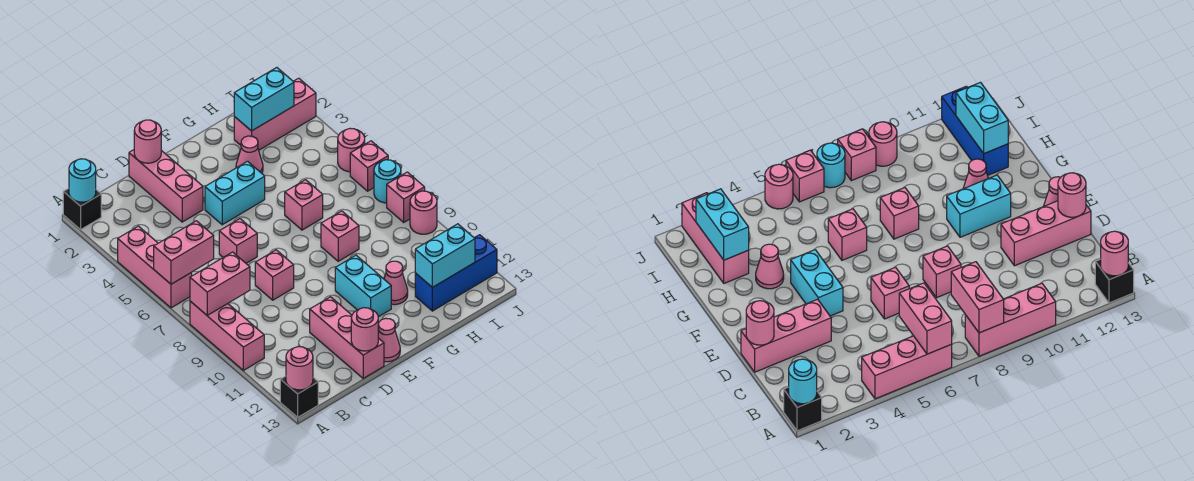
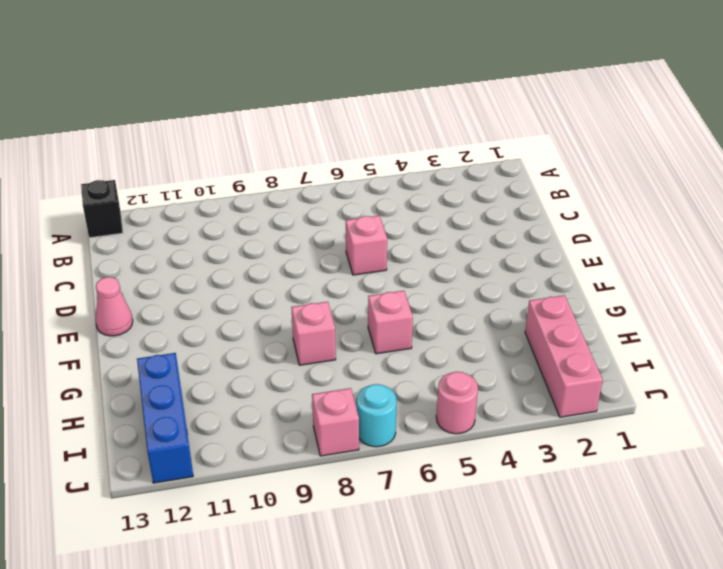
none -> black brick A1 level 1
none -> pink brick A4:A6 level 1
none -> pink brick A8:A10 level 1
none -> pink brick D1:D3 level 1

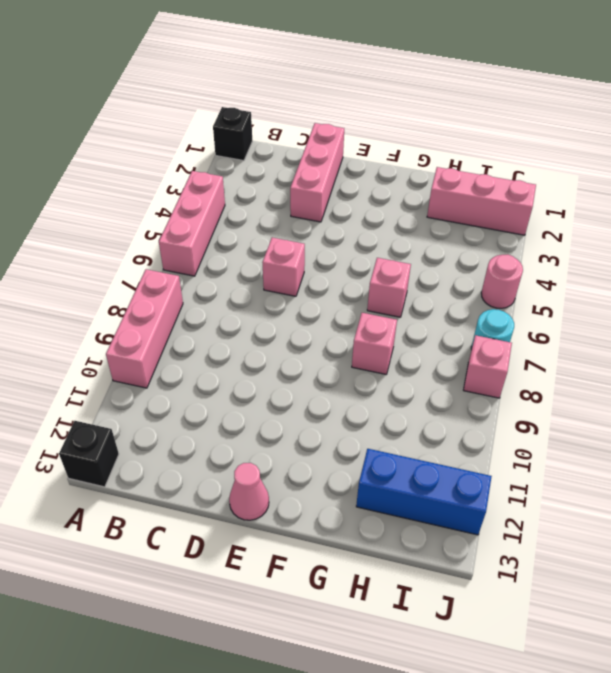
none -> pink brick D8 level 1
none -> pink brick D11:D13 level 1
none -> cyan brick E4:F4 level 1
none -> cyan brick F10:F11 level 1

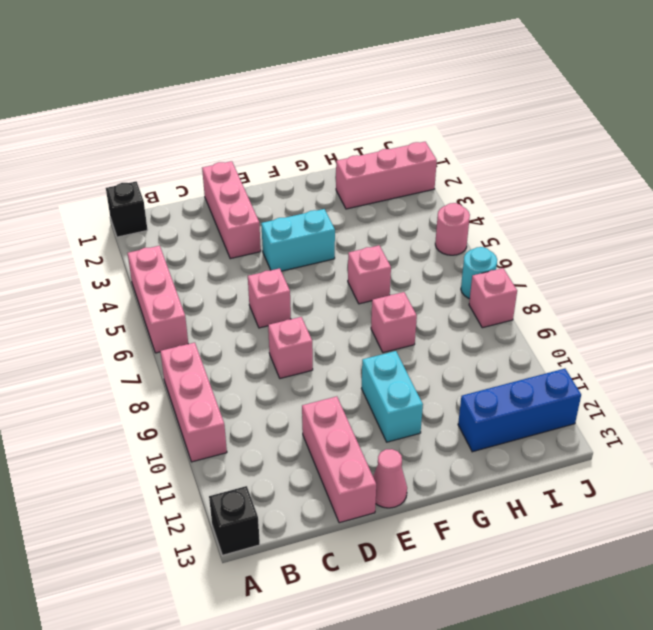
none -> pink cone G3 level 1
none -> pink cone G11 level 1
none -> pink brick J6 level 1
none -> pink round brick J9 level 1

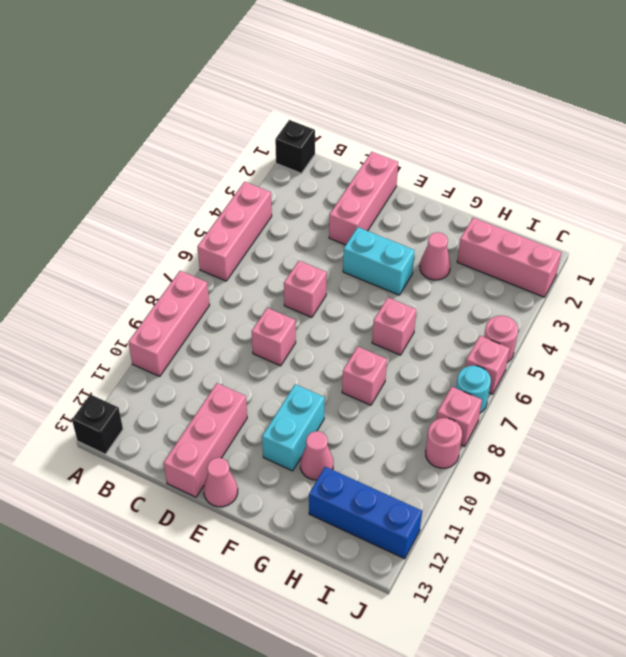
none -> cyan round brick A1 level 2
none -> pink brick A6:B6 level 2
none -> pink brick A8:B8 level 2
none -> pink round brick A13 level 2

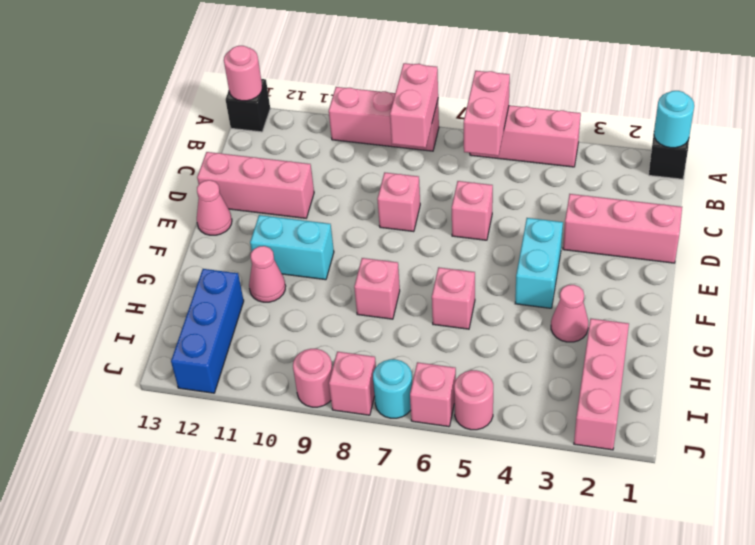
none -> pink round brick D1 level 2
none -> pink round brick D13 level 2
none -> cyan brick H2:I2 level 2
none -> cyan brick H12:I12 level 2

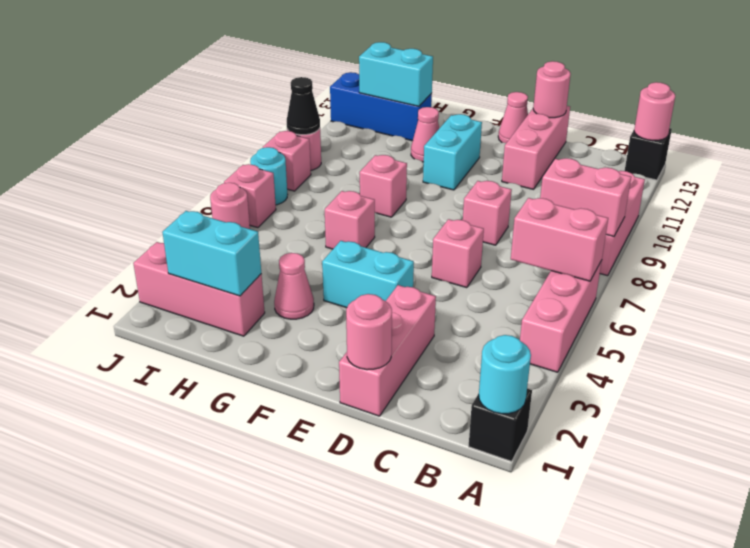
black cone J9 level 2 -> none

